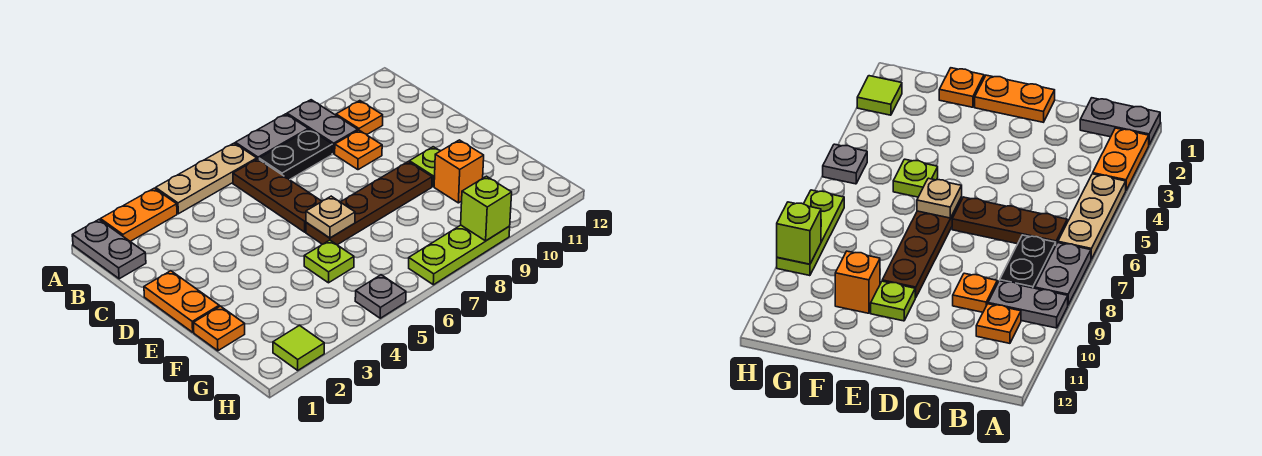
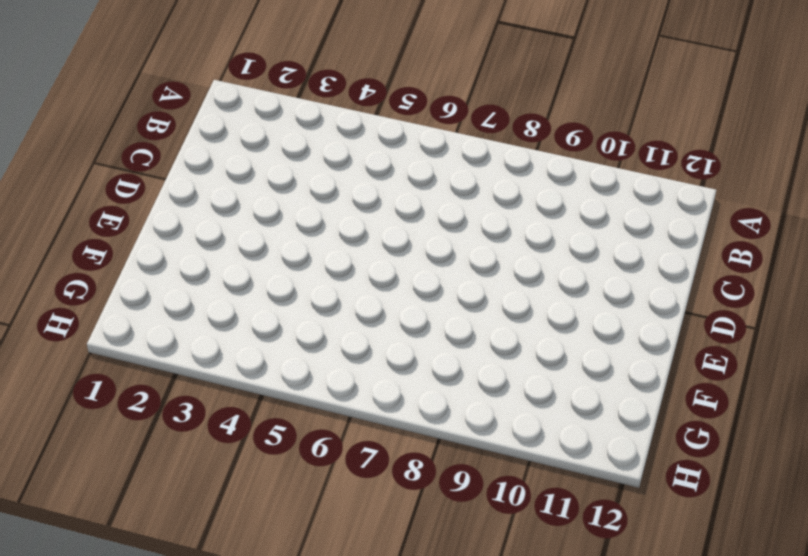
none -> grey plate A1:B1 level 1
none -> orange plate A2:A3 level 1
none -> tan plate A4:A6 level 1

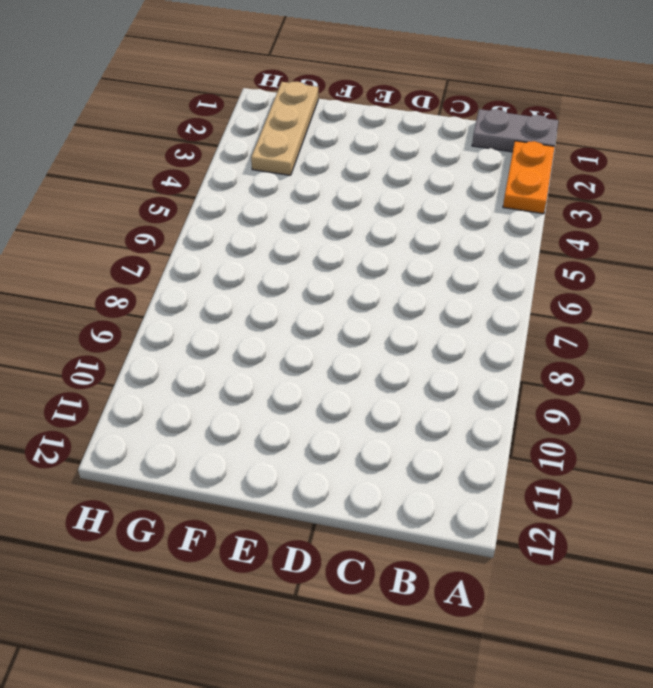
tan plate G1:G3 level 1 -> tan plate A4:A6 level 1
none -> grey plate A7:A8 level 1
none -> grey plate A9:B9 level 1
none -> brown plate B6:D6 level 1

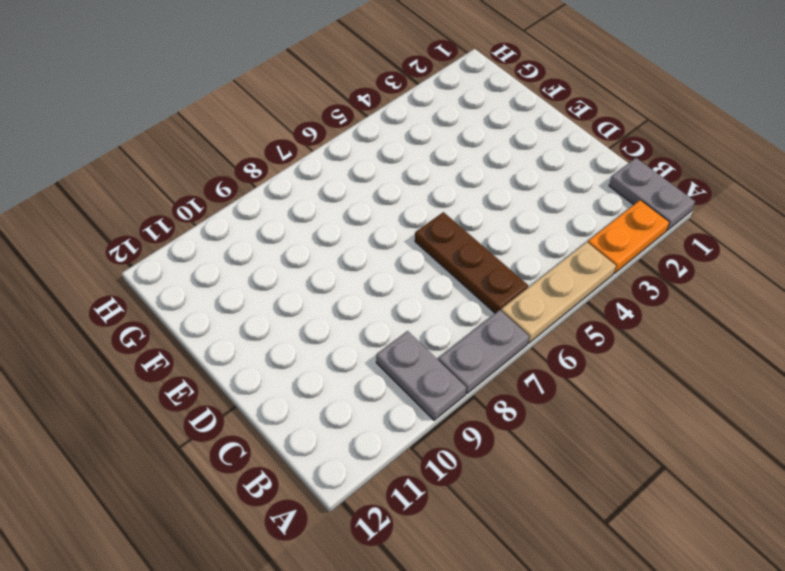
none -> black plate B7:B8 level 1
none -> orange plate B10 level 1
none -> orange plate C9 level 1

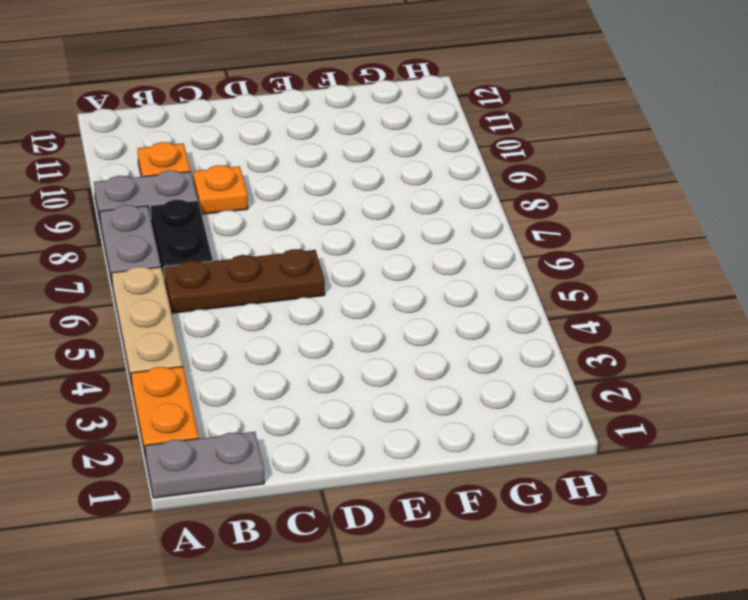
none -> orange plate D1:E1 level 1
none -> brown plate E6:E9 level 1
none -> lime plate E10 level 1

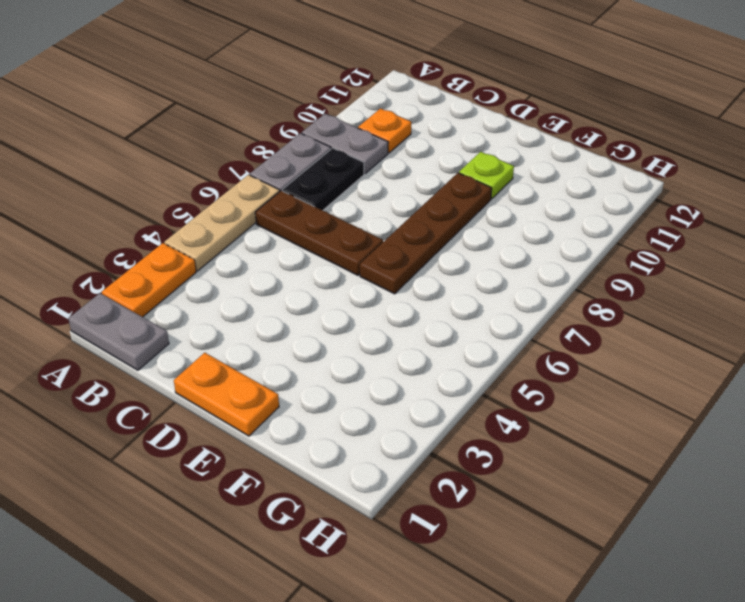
none -> orange plate C9 level 1
none -> orange plate F1 level 1
none -> lime plate F5 level 1

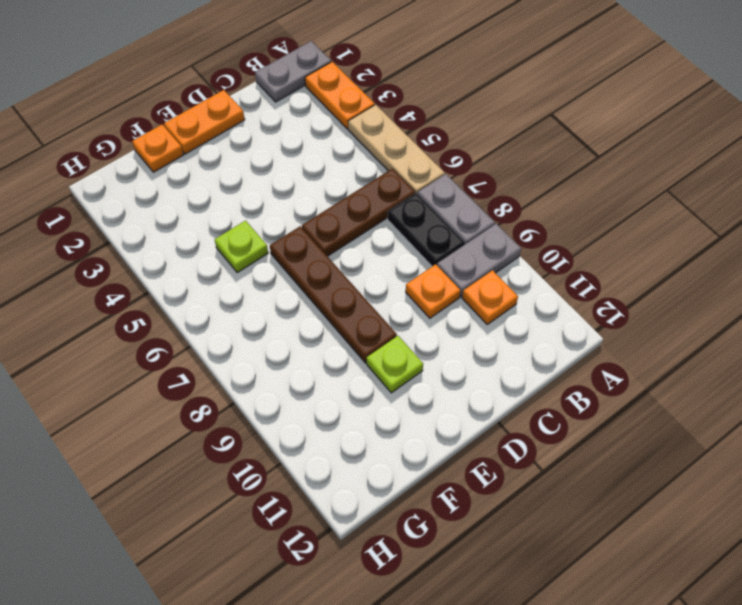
none -> orange brick F10 level 1
none -> lime tile H2 level 1
none -> grey plate H5 level 1

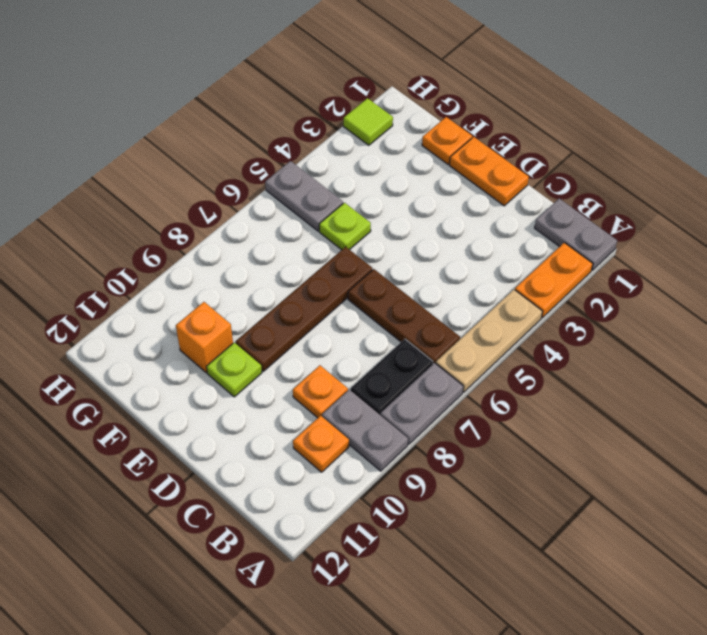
grey plate G5:H5 level 1 -> grey plate H5 level 1
none -> lime plate H7:H9 level 1
none -> tan plate E6 level 2
none -> lime brick H9 level 2

